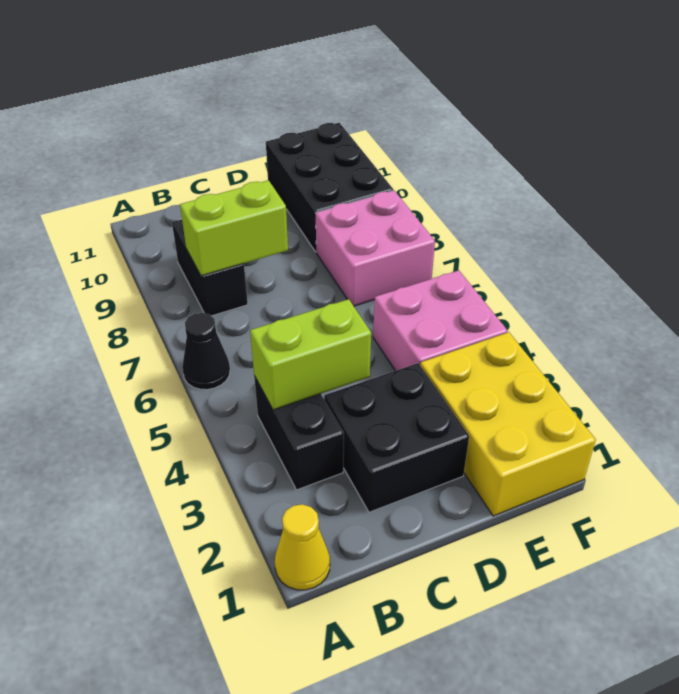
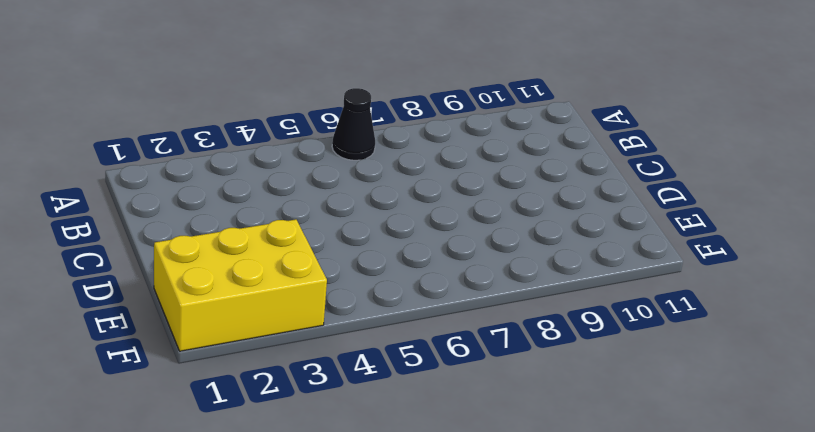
none -> yellow cone A1 level 1
none -> black brick B3:B4 level 1

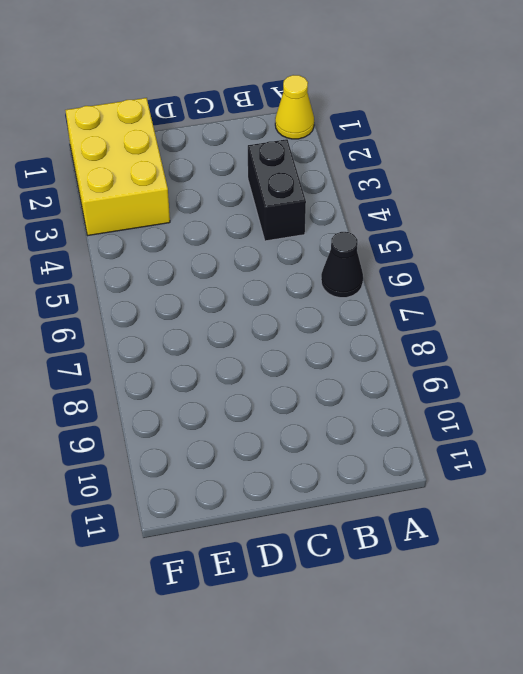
none -> black brick B8:B9 level 1
none -> black brick C2:D3 level 1

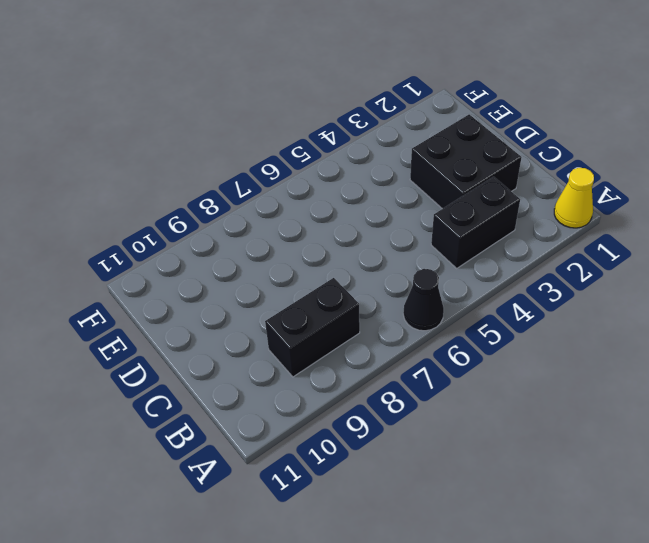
none -> yellow brick E1:F3 level 1
none -> pink brick E4:F5 level 1

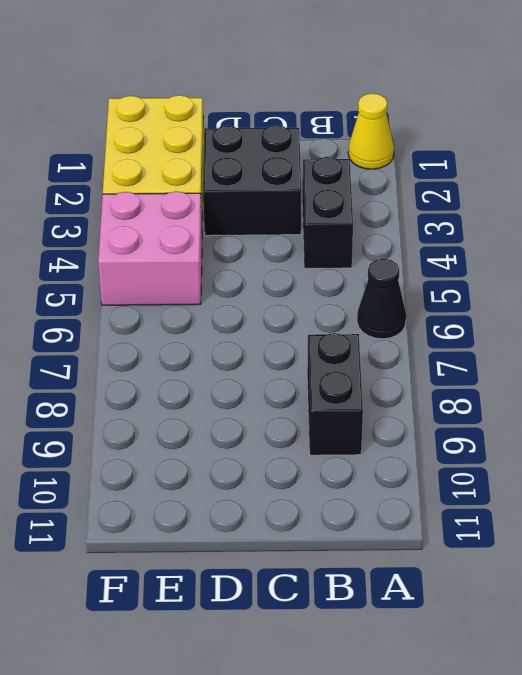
none -> pink brick E7:F8 level 1
none -> black brick E9:F11 level 1

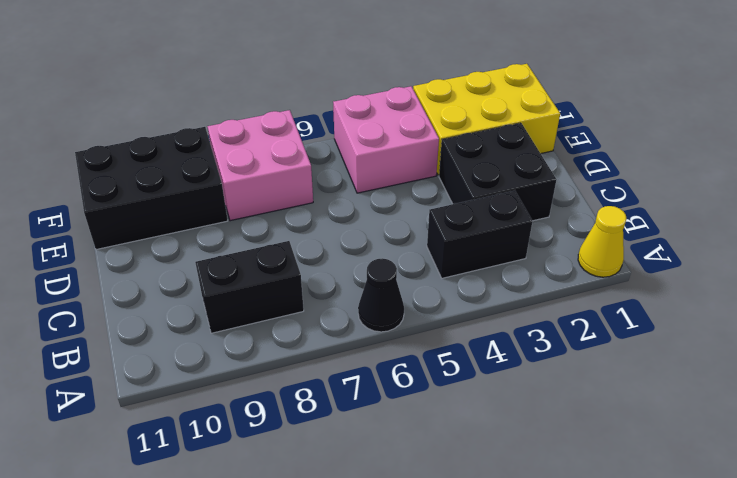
none -> lime brick B4:C4 level 2
none -> lime brick B8:C8 level 2

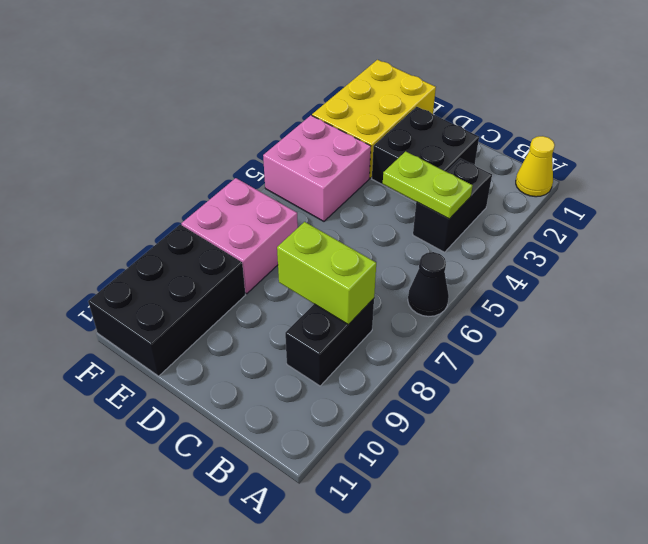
lime plate B4:C4 level 2 -> lime brick B4:C4 level 2

